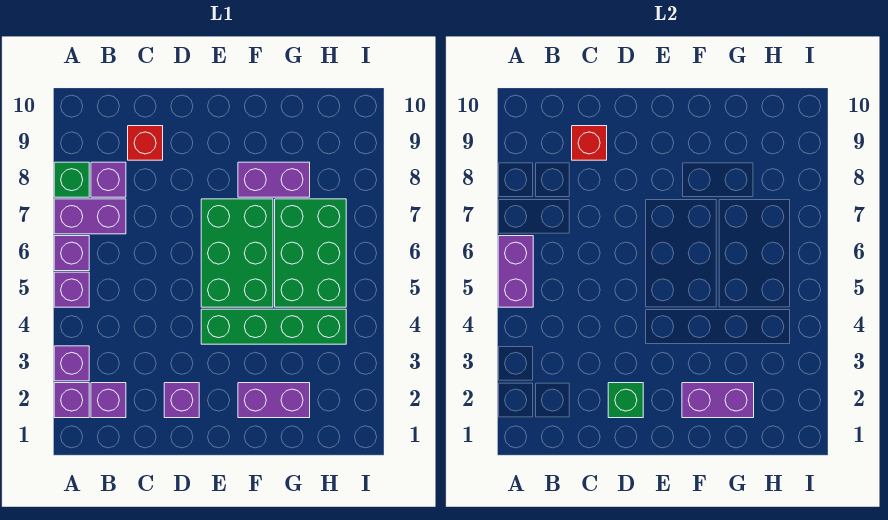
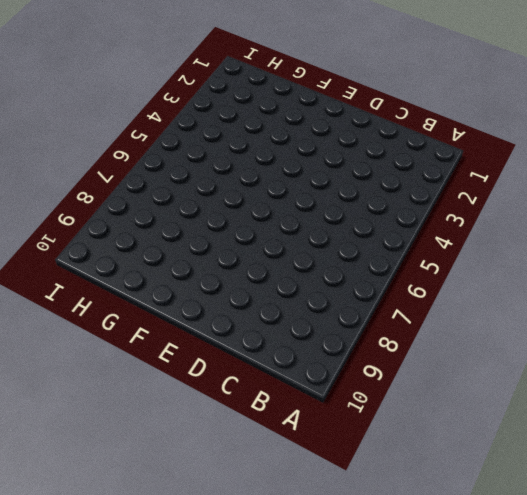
none -> purple brick A2 level 1
none -> purple brick A3 level 1
none -> purple brick A5 level 1

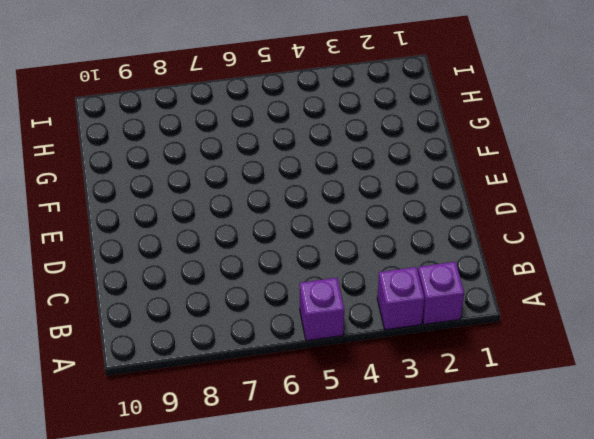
none -> purple brick A6 level 1
none -> purple brick A7:B7 level 1
none -> green brick A8 level 1

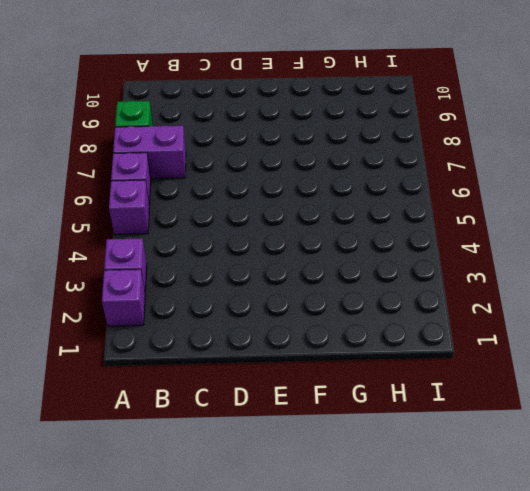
none -> purple brick B2 level 1
none -> purple brick B8 level 1
none -> red brick C9 level 1

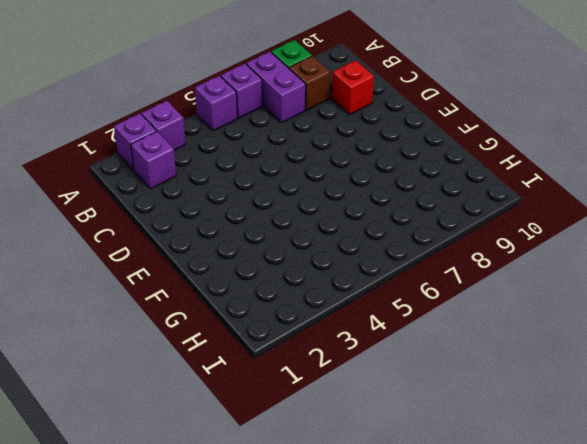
brown brick B8 level 1 -> purple brick B8 level 1
none -> purple brick D2 level 1
none -> green brick E4:H4 level 1
none -> green brick E5:F7 level 1

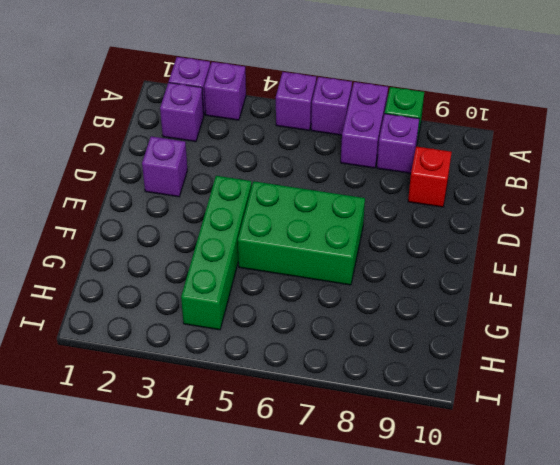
none -> purple brick F2:G2 level 1
none -> purple brick F8:G8 level 1
none -> green brick G5:H7 level 1

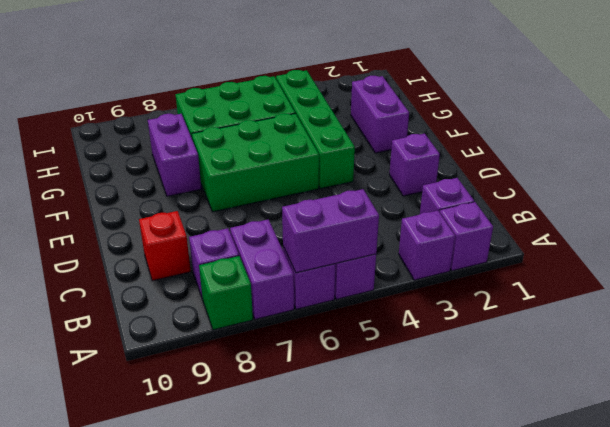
none -> red brick C9 level 2
none -> green brick D2 level 2
none -> purple brick F2:G2 level 2

